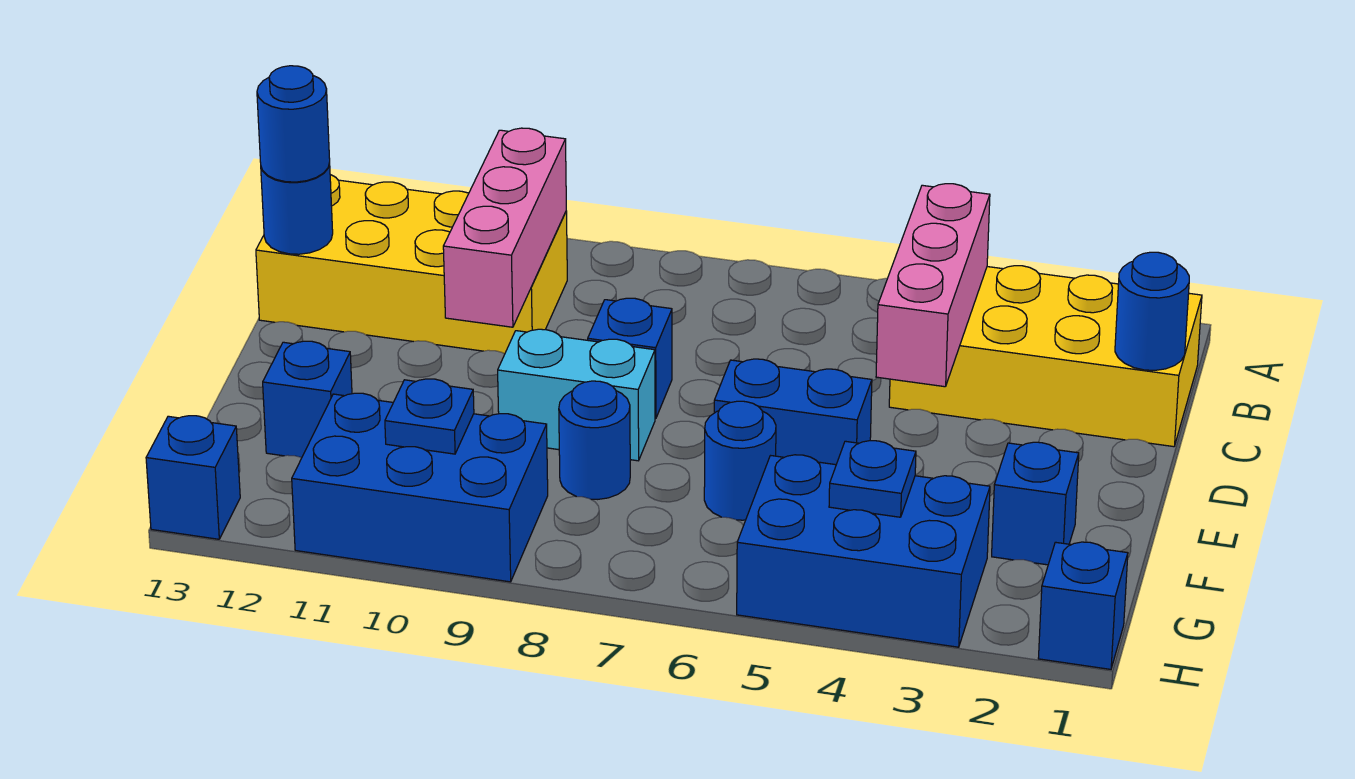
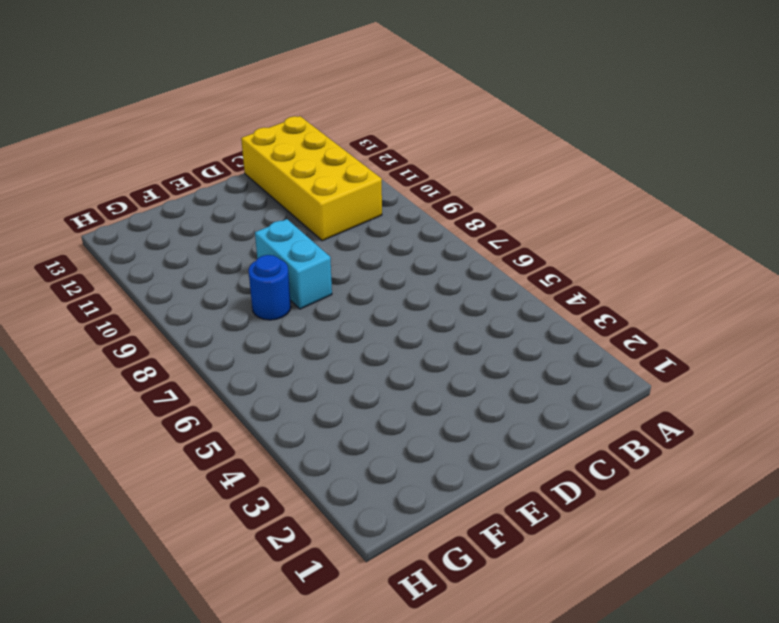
none -> yellow brick B1:C4 level 1
none -> blue brick D8 level 1
none -> blue brick E5:E6 level 1

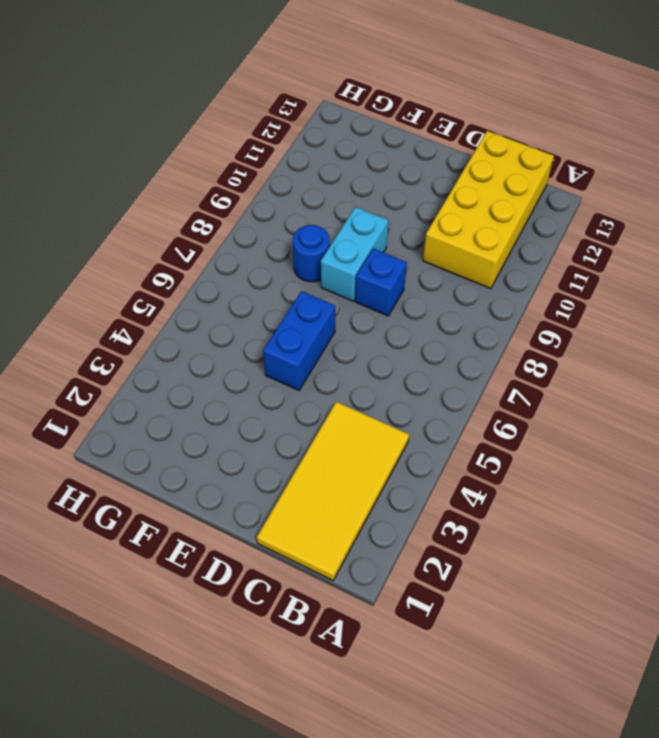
yellow tile B1:C4 level 1 -> yellow brick B1:C4 level 1
none -> blue brick F2 level 1
none -> blue round brick F6 level 1
none -> blue brick F12 level 1

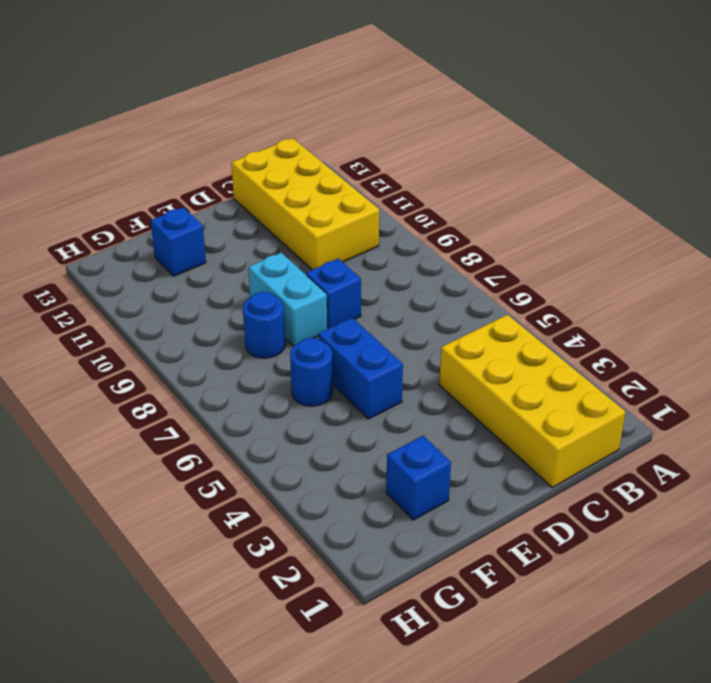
none -> blue brick G3:H5 level 1
none -> blue brick G9:H11 level 1
none -> blue brick H1 level 1

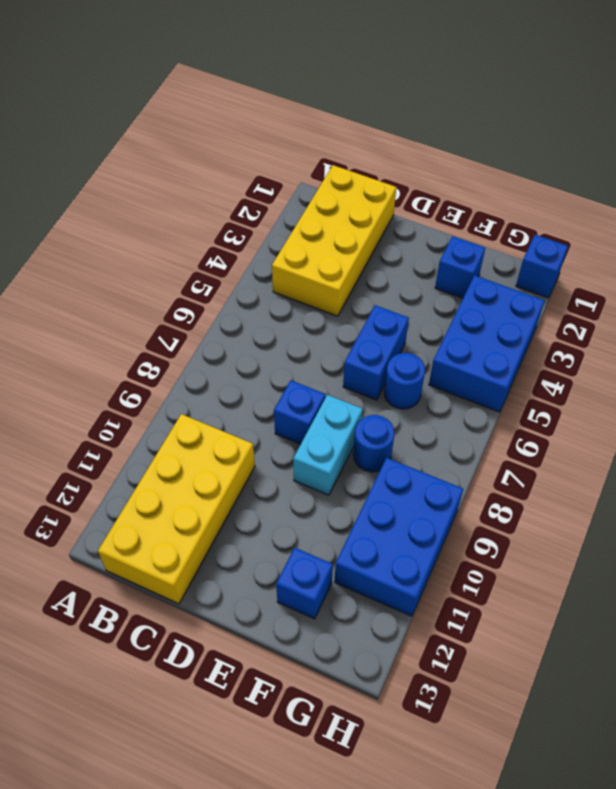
none -> blue brick H13 level 1
none -> pink brick B4:D4 level 2
none -> pink brick B10:D10 level 2

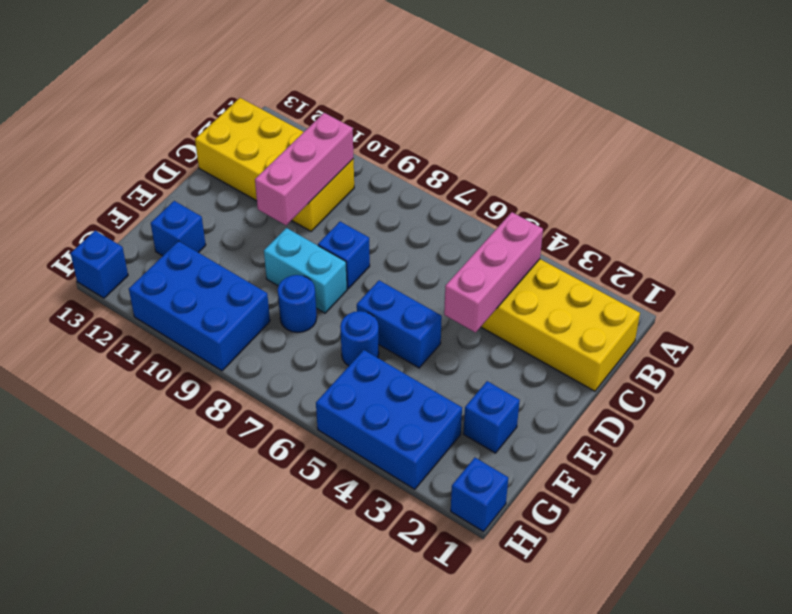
none -> blue round brick C1 level 2
none -> blue round brick C13 level 2
none -> blue plate G4 level 2

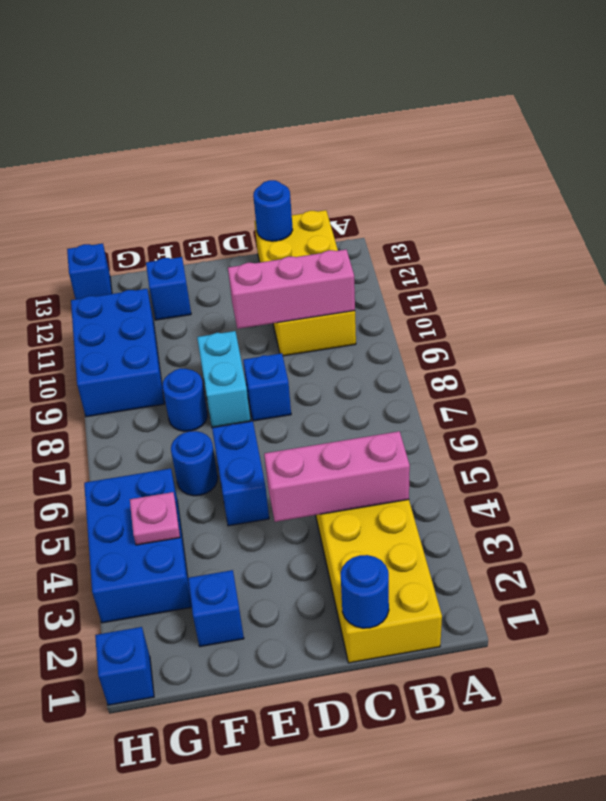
pink plate G4 level 2 -> blue plate G4 level 2
none -> blue plate G10 level 2
none -> blue round brick C13 level 3

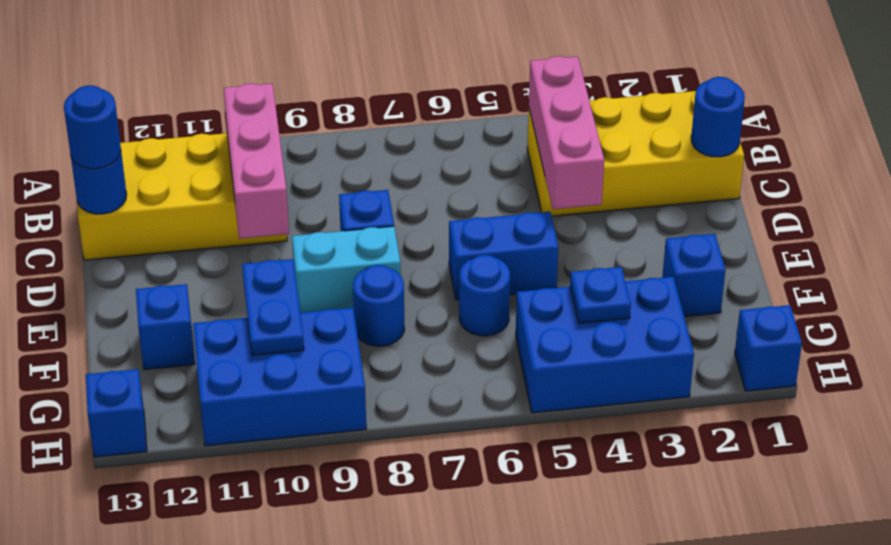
blue plate F10:G10 level 2 -> blue plate G10 level 2

